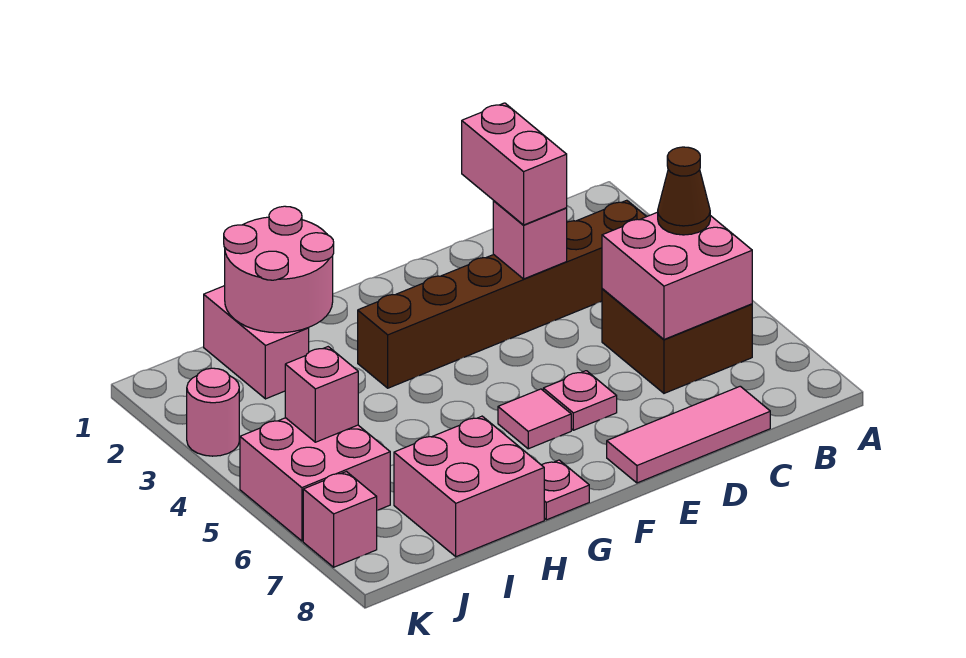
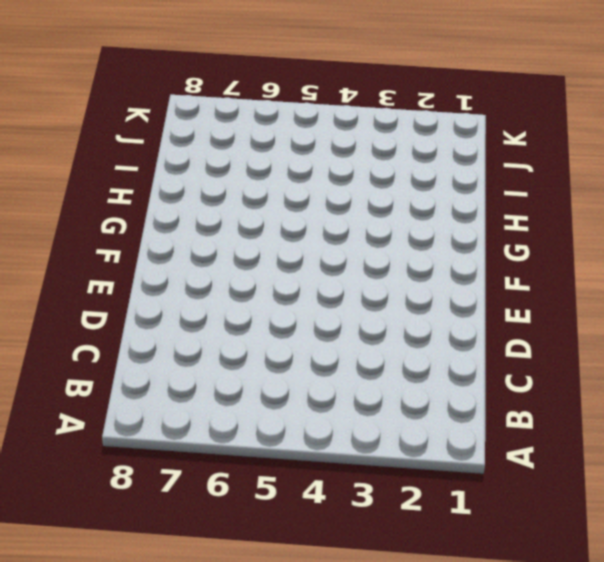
none -> brown brick B3:G3 level 1
none -> brown brick B5:C6 level 1
none -> pink tile C8:E8 level 1

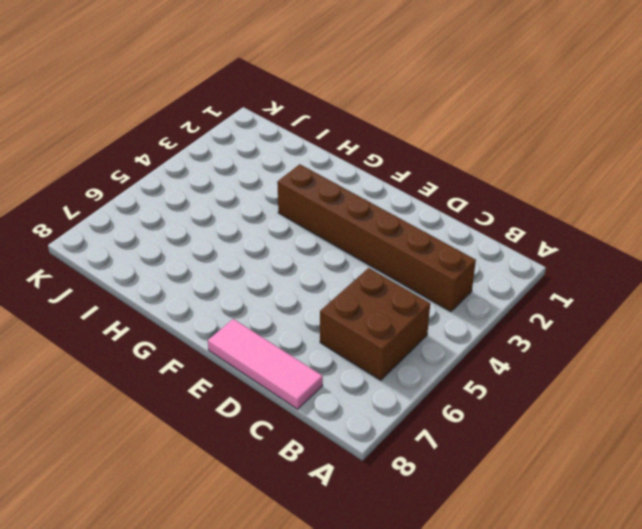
none -> pink plate E6 level 1
none -> pink tile F6 level 1
none -> pink plate G8 level 1

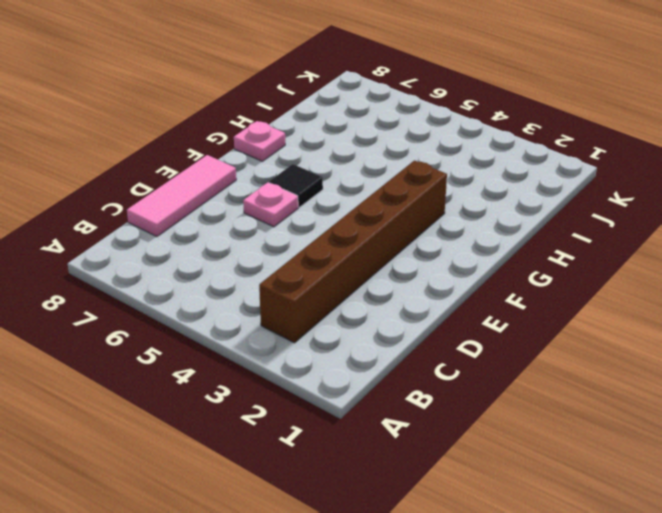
black tile F6 level 1 -> pink tile F6 level 1
none -> brown brick B5:C6 level 1
none -> pink brick H7:I8 level 1
none -> pink brick I1:I2 level 1

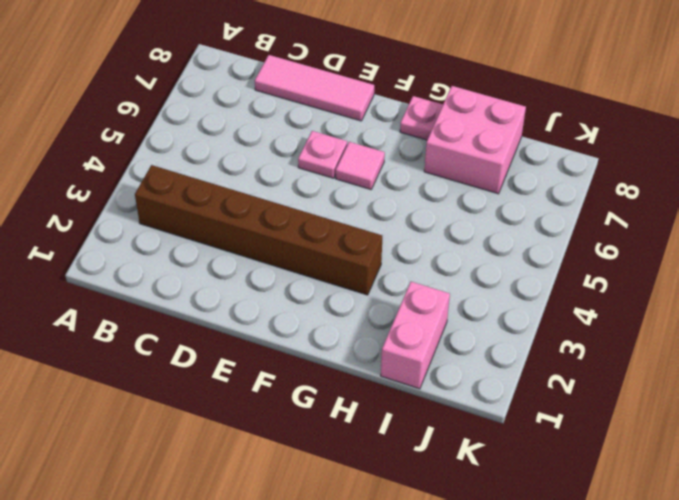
none -> brown brick B5:C6 level 1
none -> pink brick J5:K6 level 1
none -> pink round brick K3 level 1

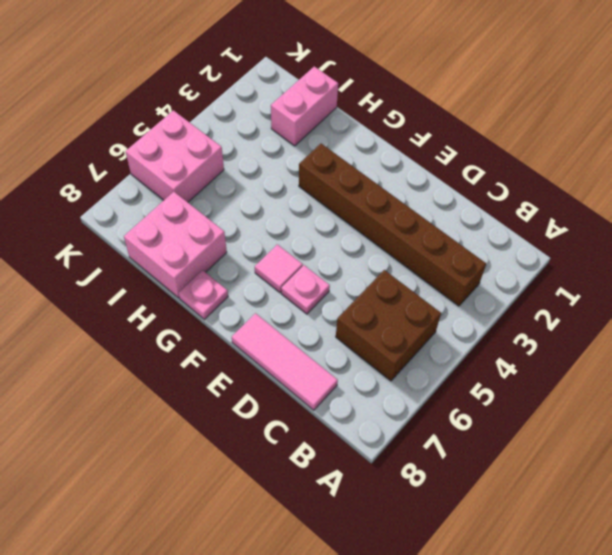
none -> pink round brick K3 level 1
none -> pink brick K7 level 1
none -> pink brick B5:C6 level 2

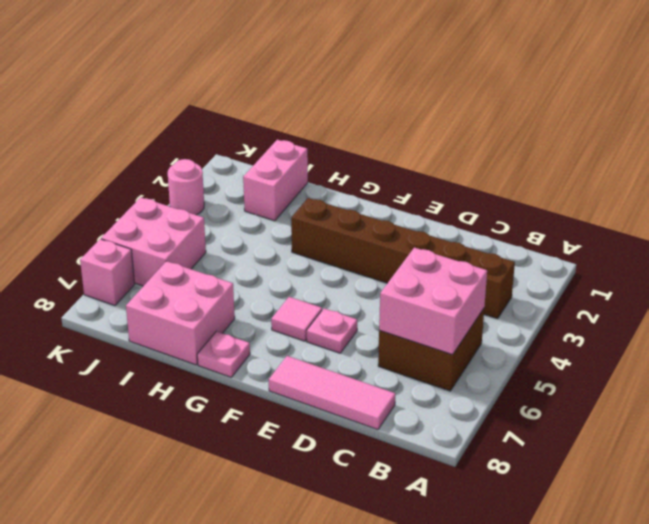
none -> pink brick D3 level 2
none -> pink round brick H1:I2 level 2
none -> pink brick J5 level 2

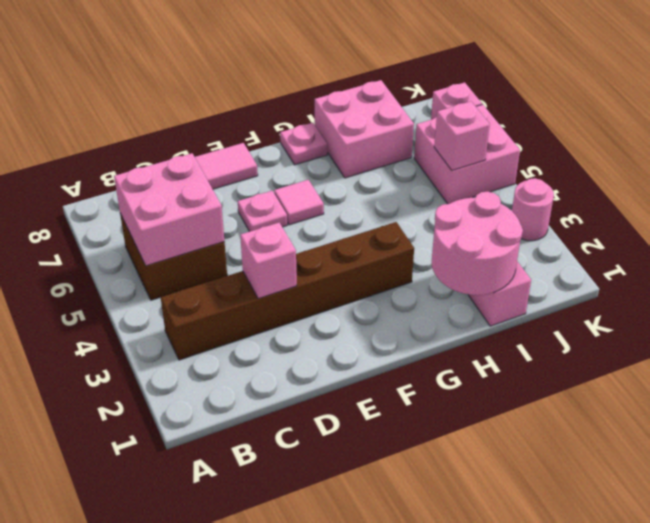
none -> brown cone B5 level 3
none -> pink brick D2:D3 level 3

